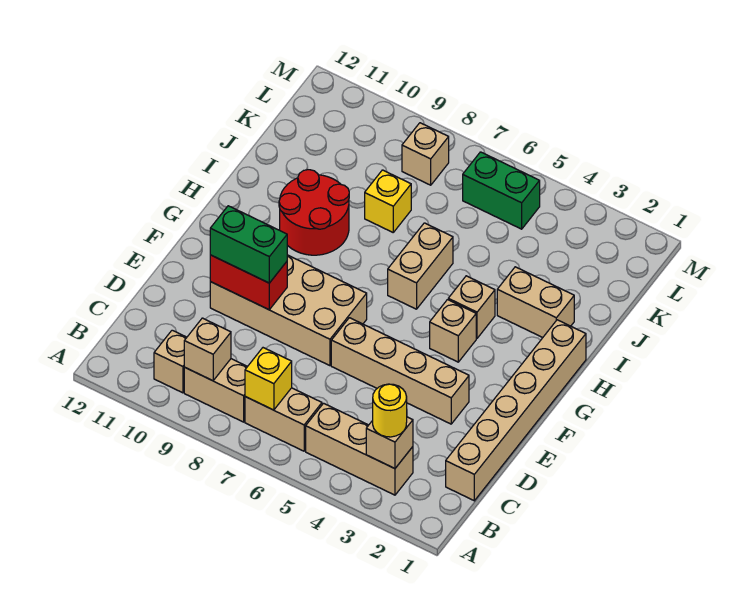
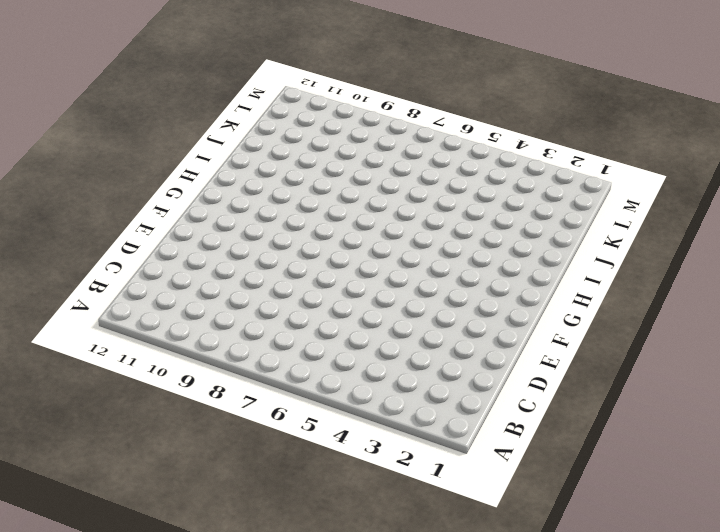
none -> tan brick B3:B5 level 1
none -> tan brick B6:B7 level 1
none -> tan brick B8:B9 level 1

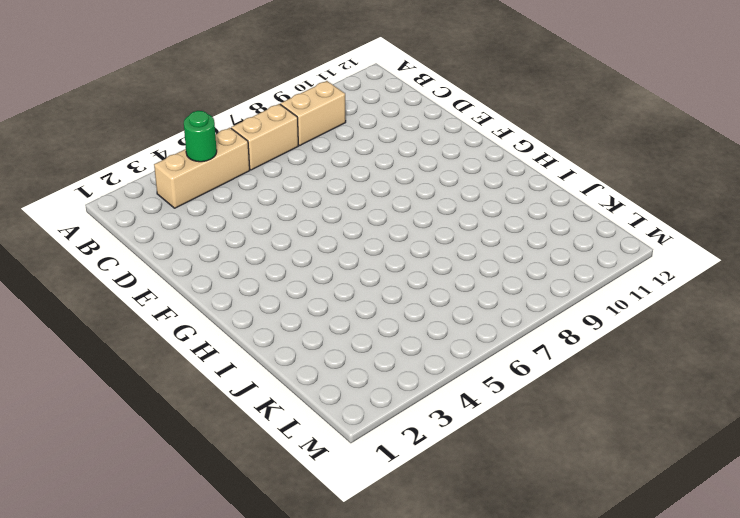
green round brick B4 level 2 -> none
none -> tan brick B10 level 1
none -> tan brick C1:H1 level 1
none -> tan brick E3:E6 level 1

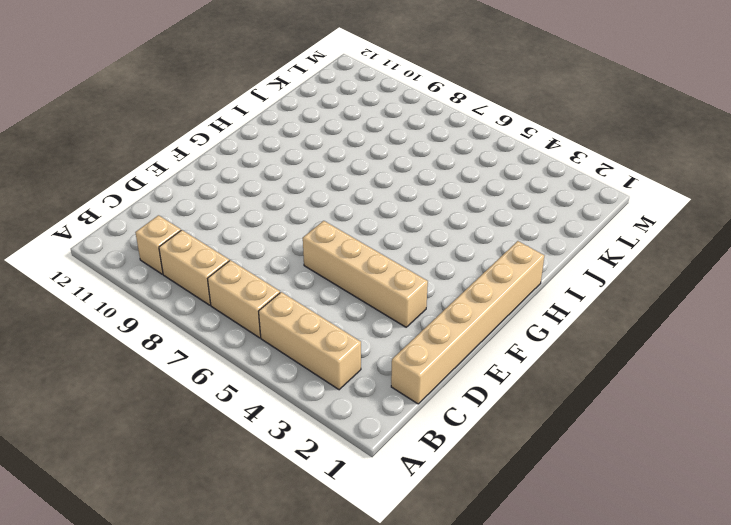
none -> tan brick E7:F10 level 1
none -> tan brick G4 level 1
none -> tan brick H4 level 1

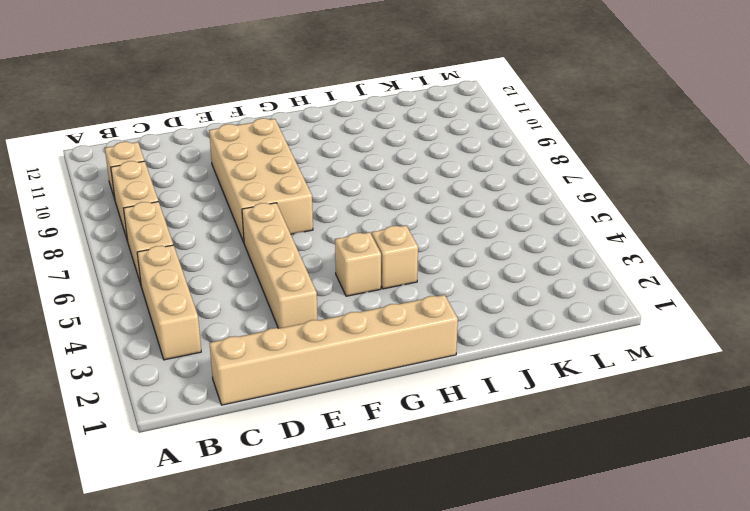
none -> tan brick H6:I6 level 1
none -> red round brick H9:I10 level 1
none -> tan brick I2:I3 level 1

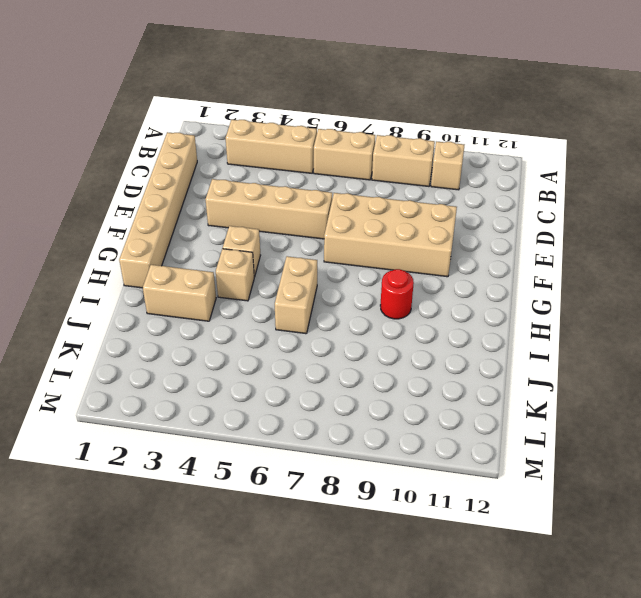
red round brick H9 level 1 -> red round brick H9:I10 level 1
none -> yellow brick J8 level 1
none -> green brick L5:L6 level 1
none -> tan brick L8 level 1

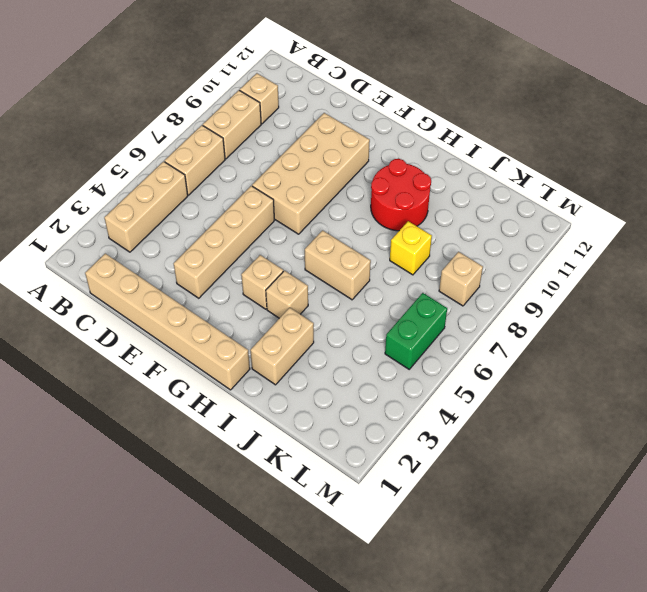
none -> tan brick B3 level 2
none -> yellow brick B7 level 2
none -> tan brick B9 level 2

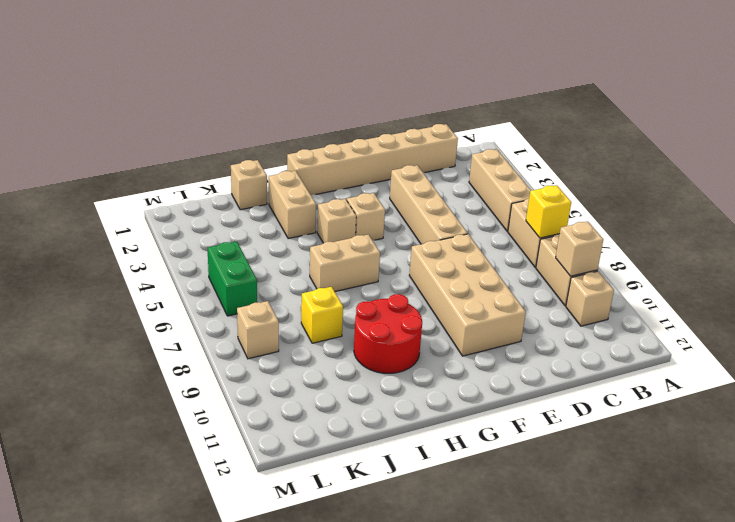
tan brick J1 level 1 -> tan brick B3 level 2
none -> red brick E9:E10 level 2
none -> yellow round brick B3 level 3
none -> green brick E9:E10 level 3

